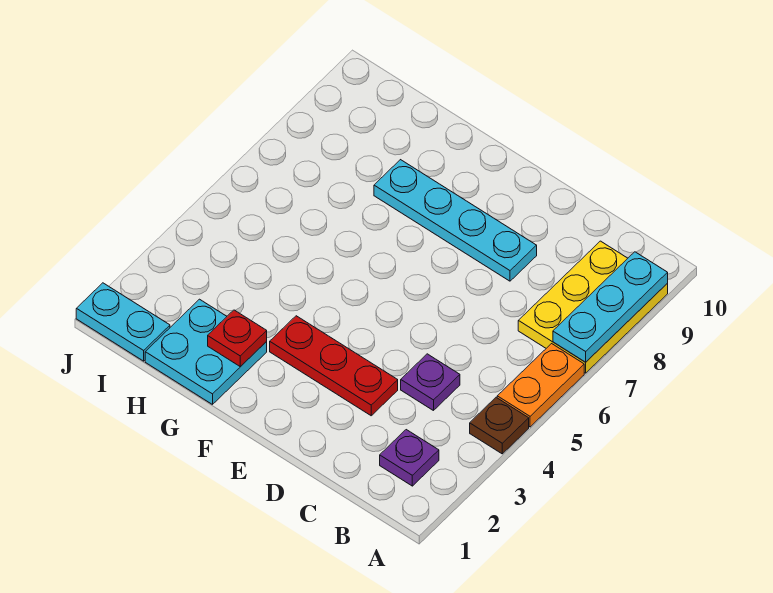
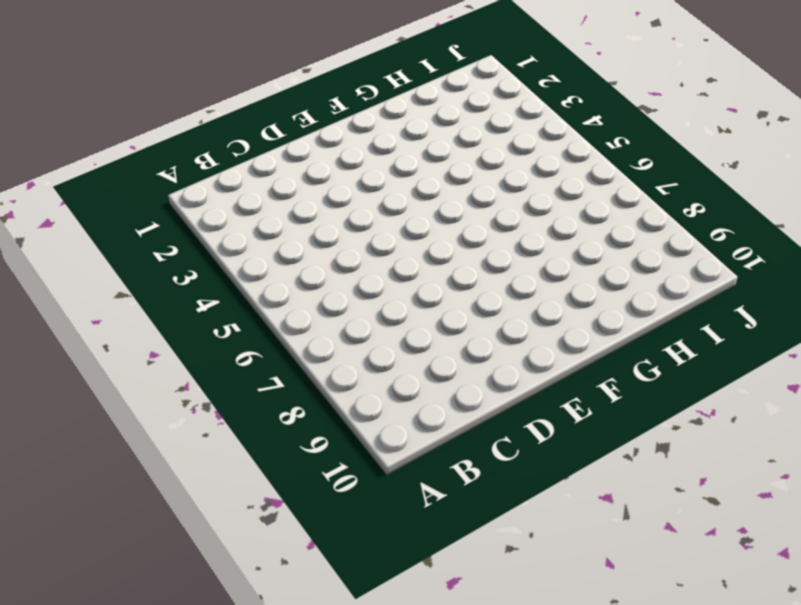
none -> brown plate A4 level 1
none -> orange plate A5:A6 level 1

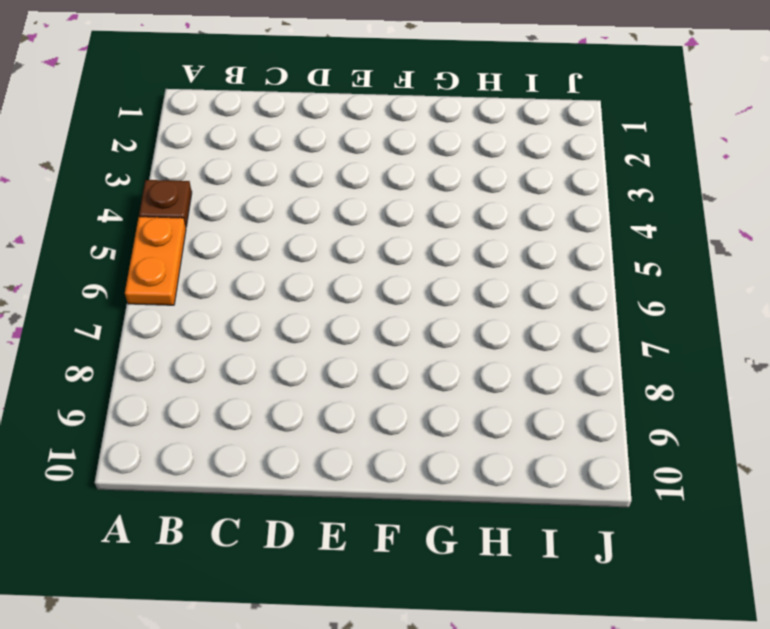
none -> yellow plate A7:B9 level 1
none -> purple plate B2 level 1

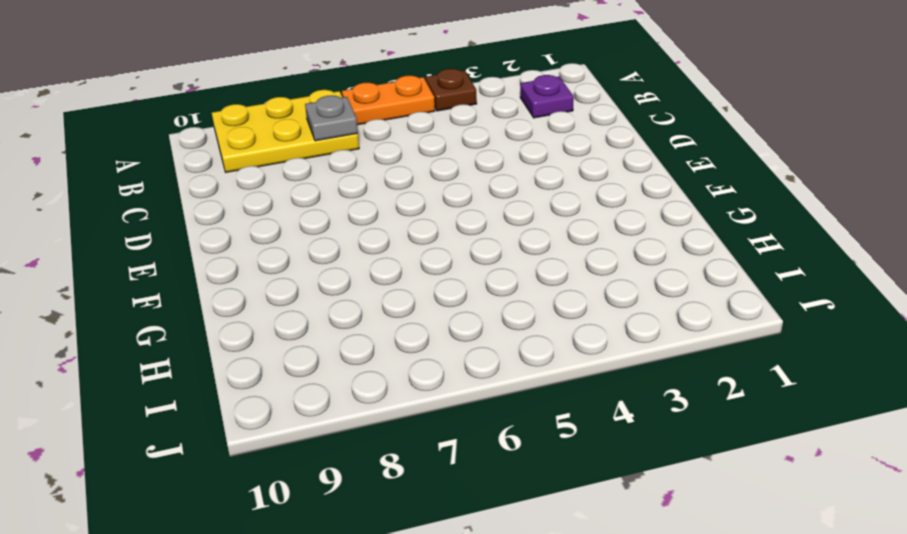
grey plate B7 level 2 -> none
none -> purple plate C4 level 1
none -> red plate D3:F3 level 1

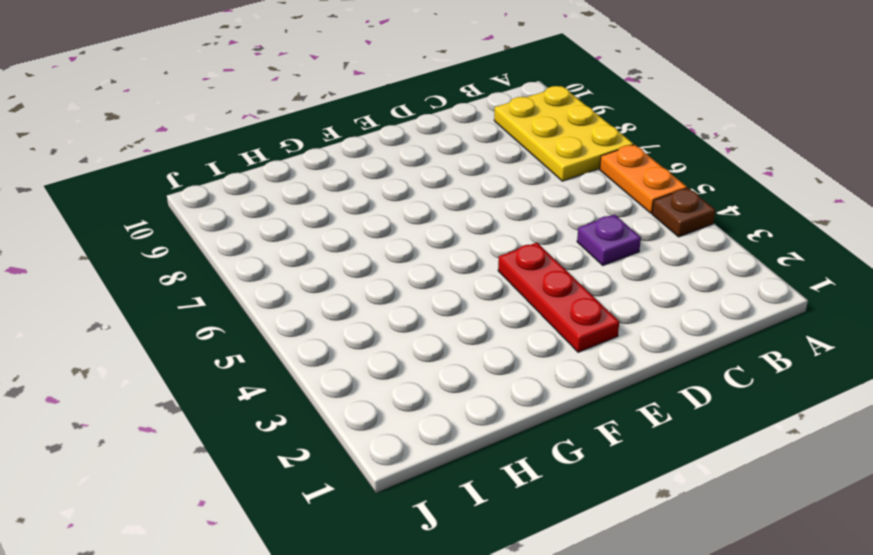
red plate E2:E4 level 1 -> red plate D3:F3 level 1
none -> purple plate B2 level 1
none -> cyan plate D8:G8 level 1

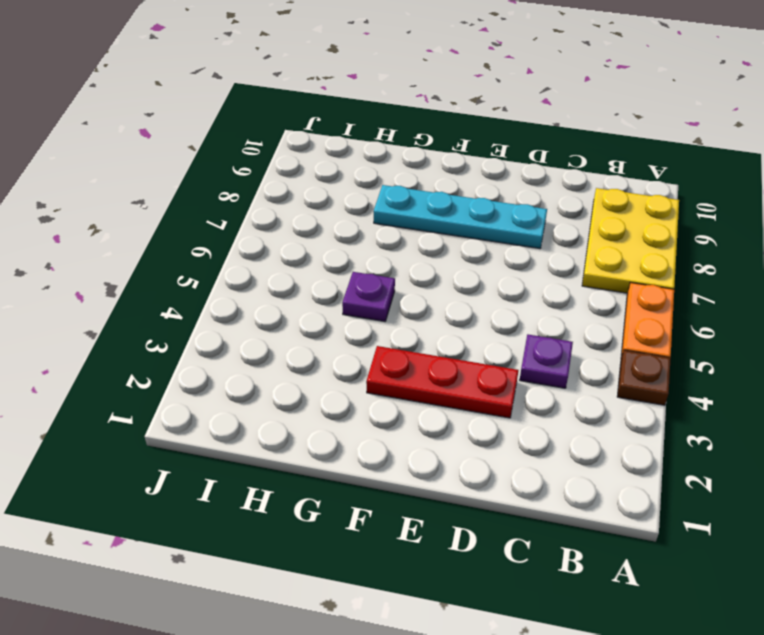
purple plate G5 level 1 -> purple plate B2 level 1
none -> cyan plate G1:H2 level 1
none -> cyan plate I1:J1 level 1

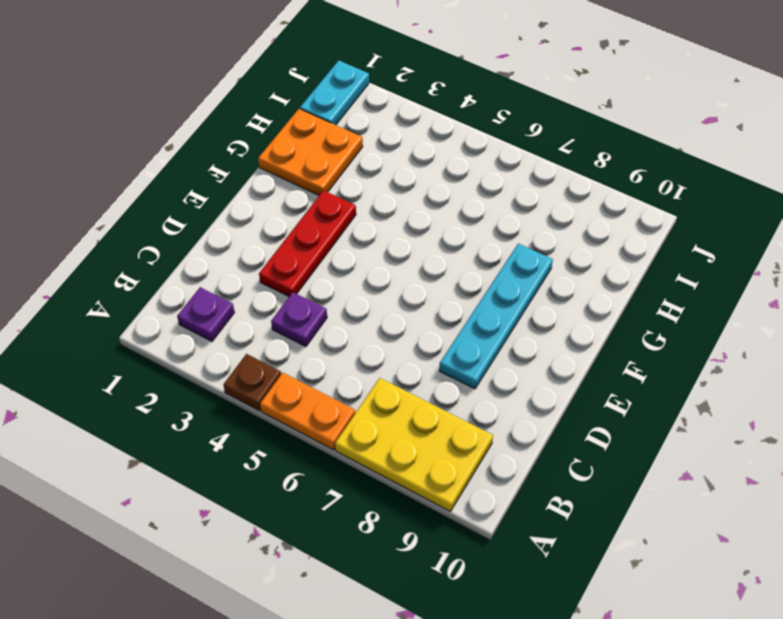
orange plate G1:H2 level 1 -> cyan plate G1:H2 level 1
none -> cyan plate A7:A9 level 2
none -> red plate G2 level 2

